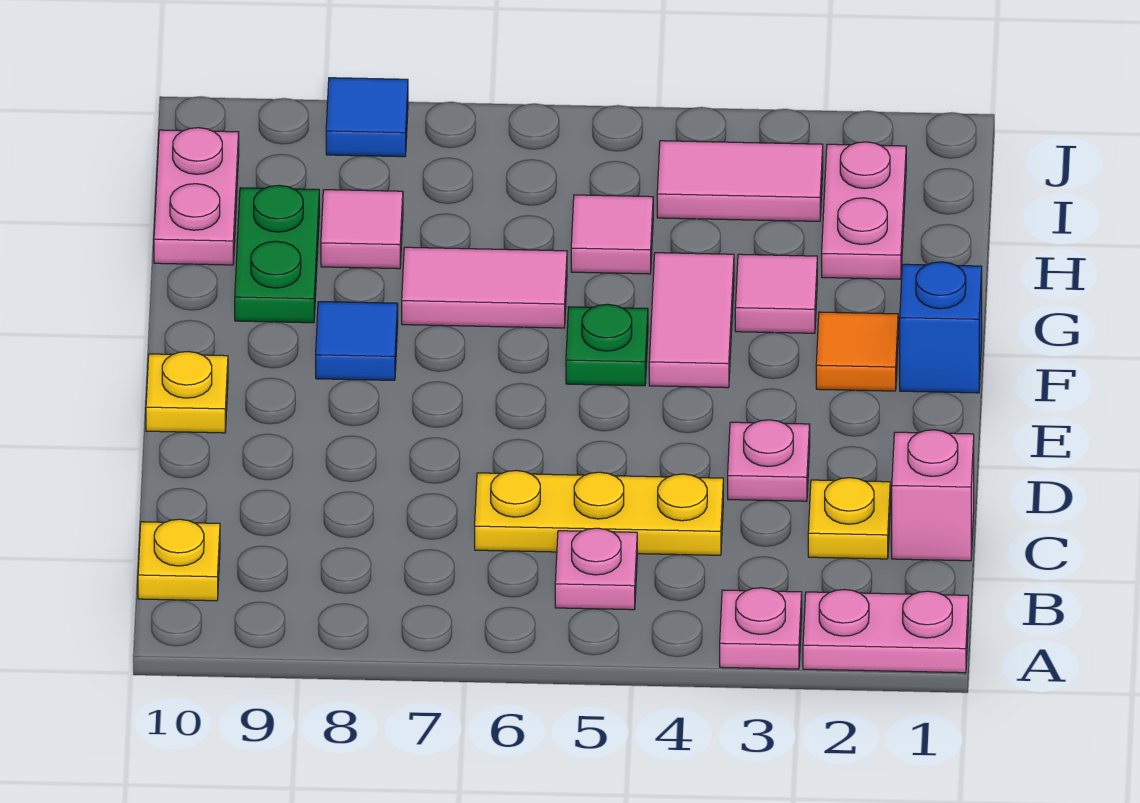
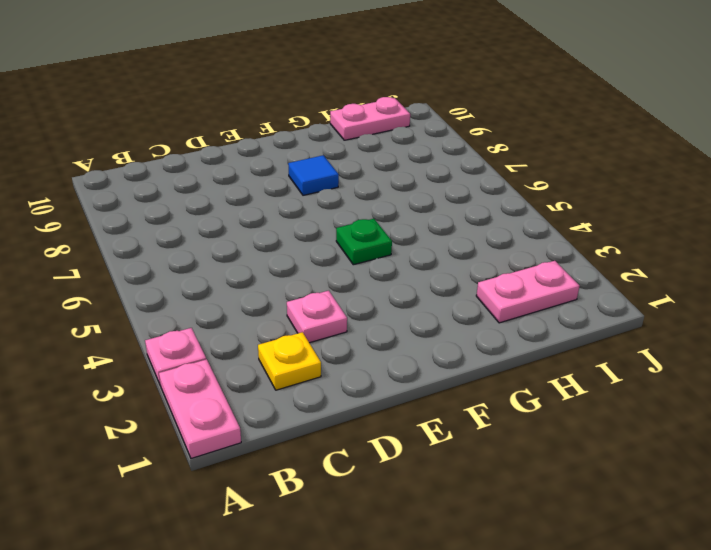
none -> pink plate B5 level 1
none -> yellow plate B10 level 1
none -> pink brick C1 level 1

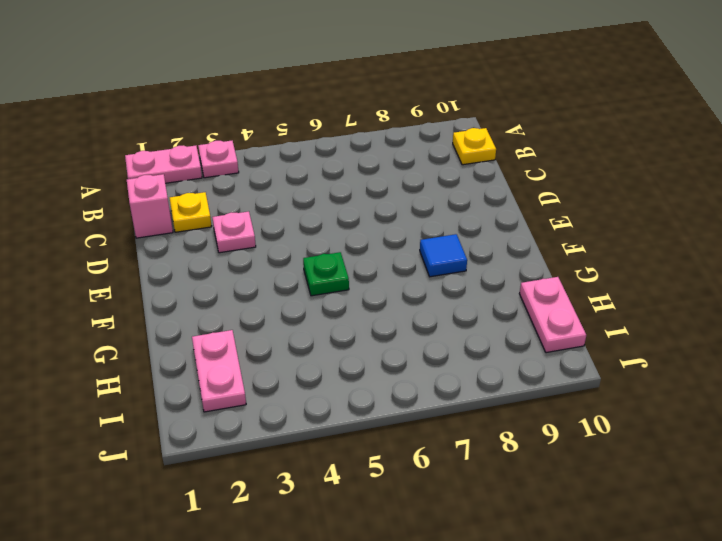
none -> pink plate B5 level 1
none -> yellow plate C4:C6 level 1
none -> yellow plate E10 level 1

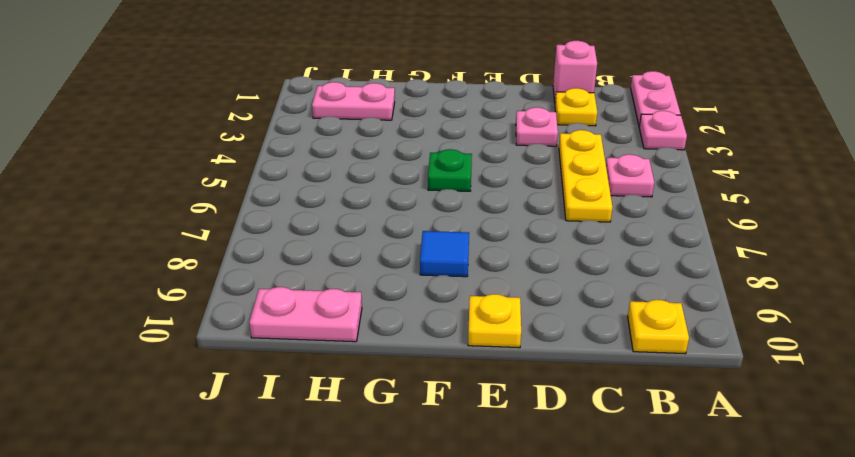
none -> blue brick F1 level 1
none -> orange tile F2 level 1
none -> pink tile F4:G4 level 1

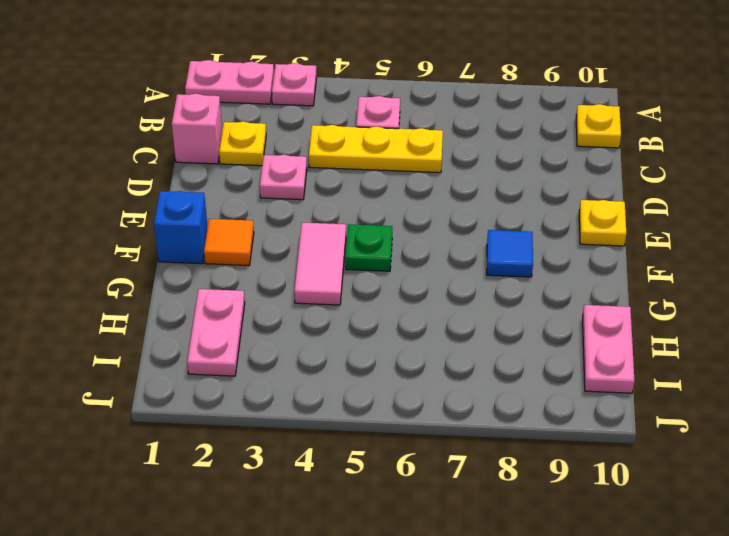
none -> pink tile G3 level 1
none -> pink tile G6:G7 level 1
none -> green plate G9:H9 level 1

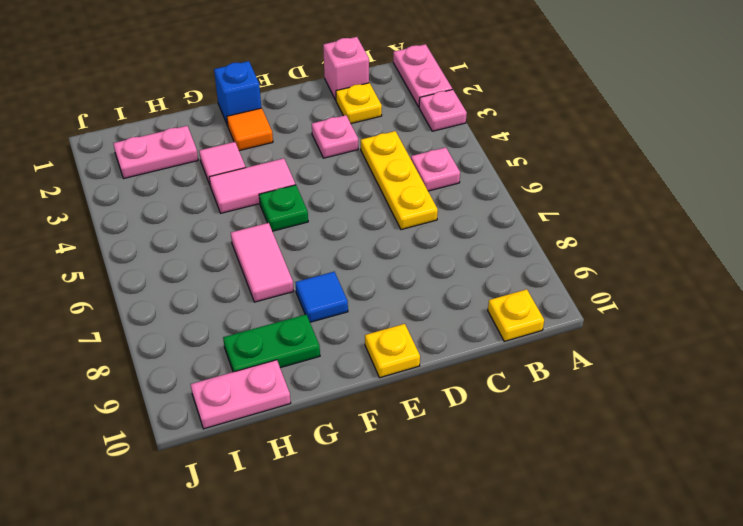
none -> pink tile H5 level 1
none -> pink tile H8 level 1
none -> pink tile I3:I4 level 1

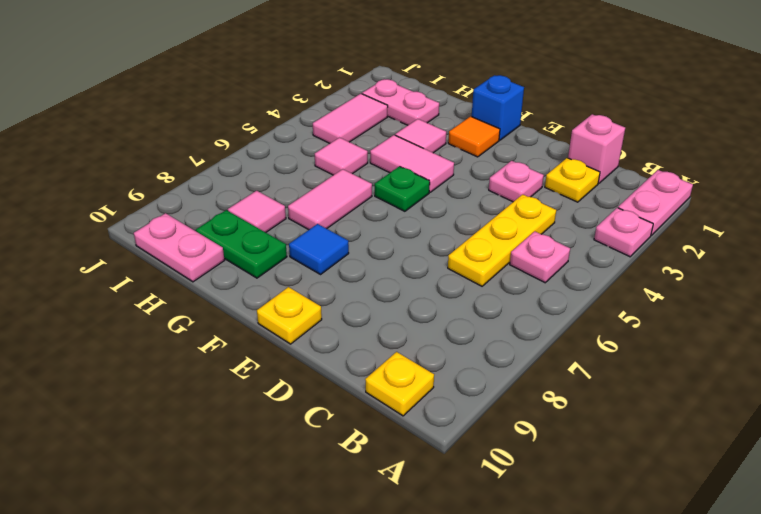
none -> blue tile J8 level 1

